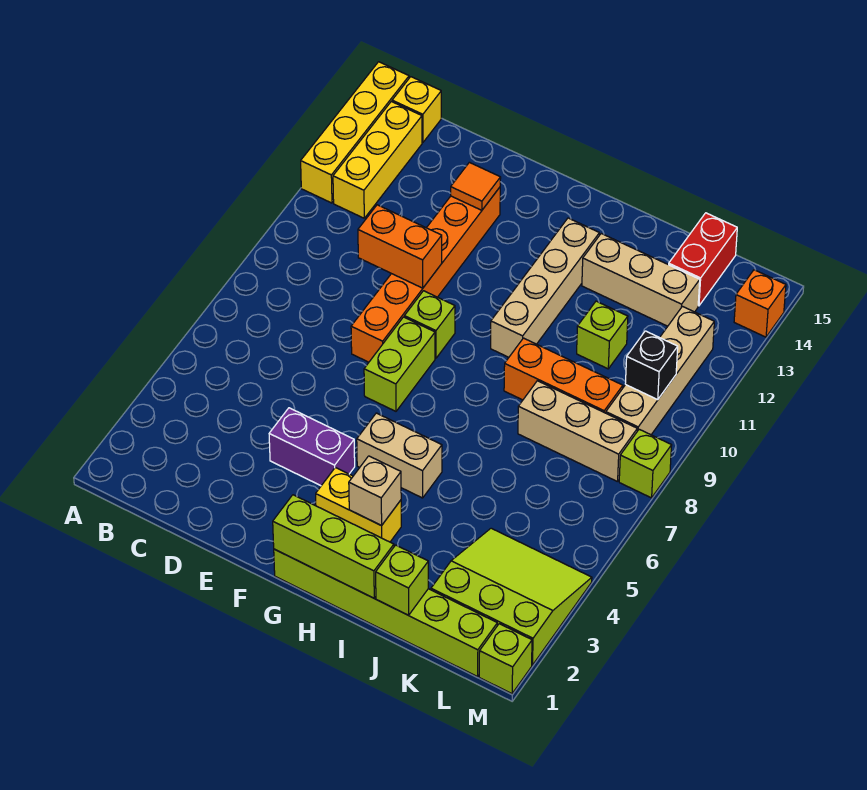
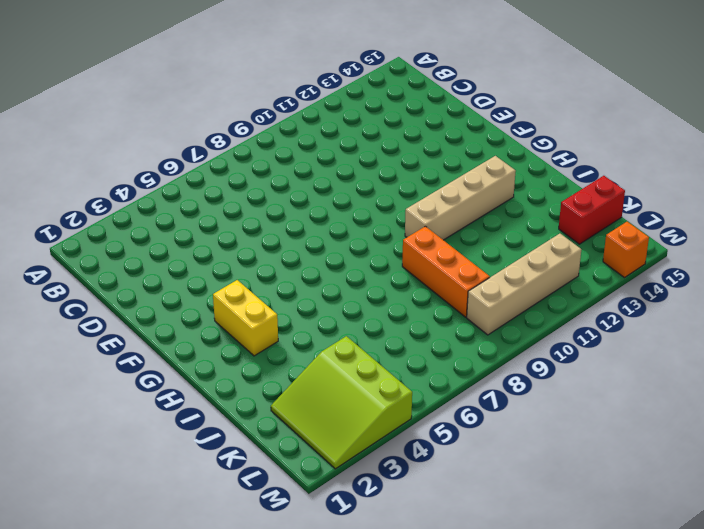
lime slope K2:M4 level 1 top 4 -> lime slope K2:M4 level 1 top 2
none -> yellow brick A12:A15 level 1
none -> yellow brick B12:B14 level 1
none -> yellow brick B15 level 1

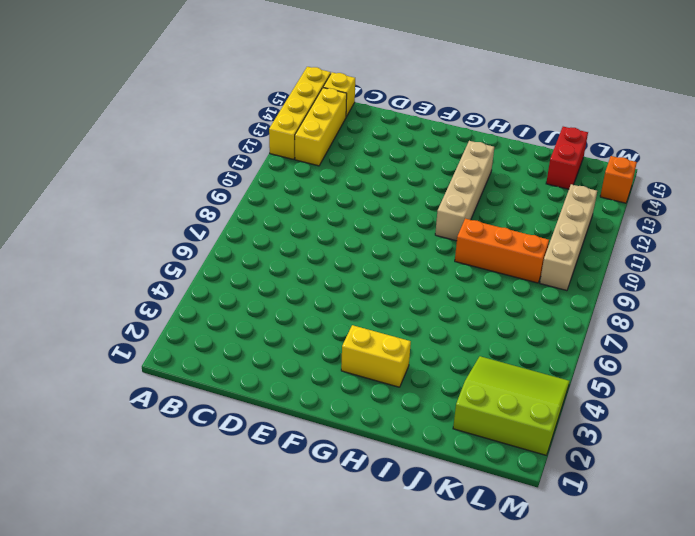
none -> purple brick E4:F4 level 1
none -> orange brick E8:E13 level 1
none -> lime brick F7:F8 level 1

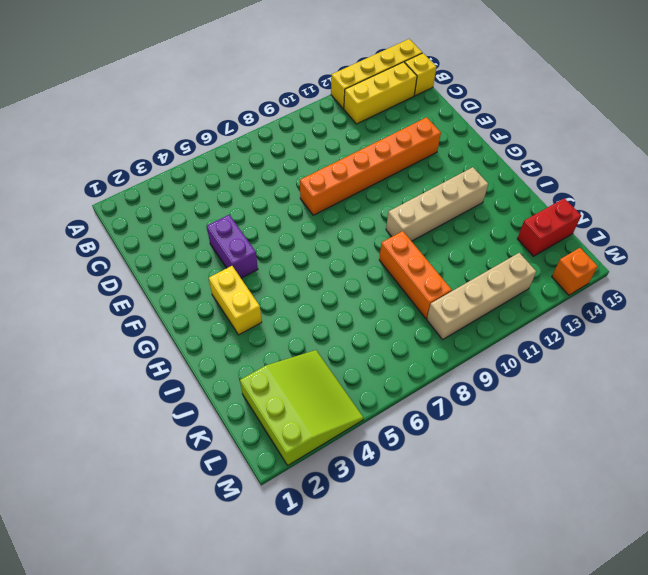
none -> lime brick F7:F8 level 1
none -> lime brick F9 level 1
none -> lime brick G1:L1 level 1

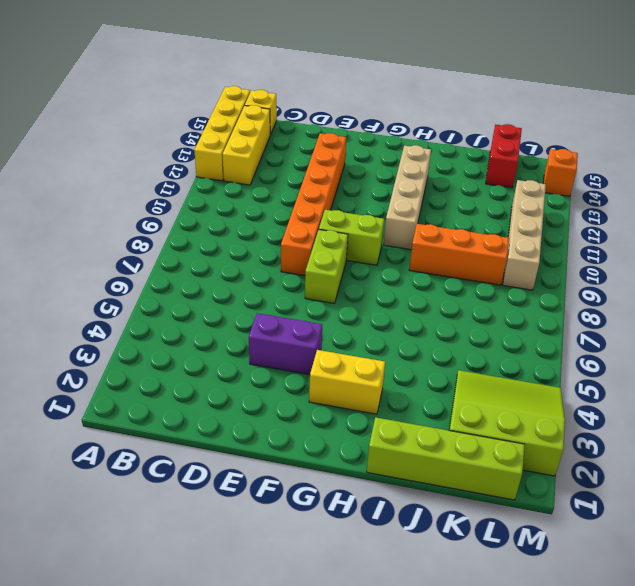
lime brick F9:G9 level 1 -> lime brick F9 level 1
lime brick I1:L1 level 1 -> lime brick G1:L1 level 1
none -> tan brick G5:H5 level 1
none -> tan brick I13:K13 level 1
none -> tan brick J8:L8 level 1

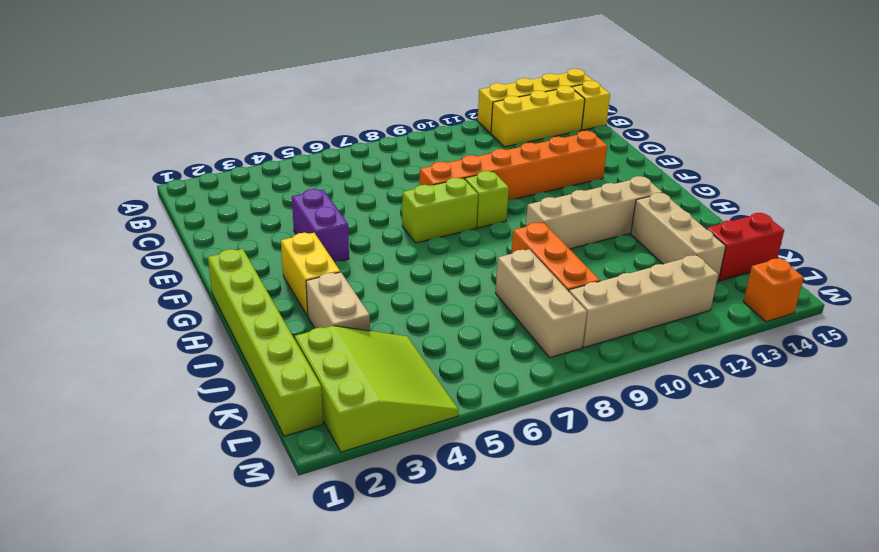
tan brick I3:J3 level 1 -> tan brick G5:H5 level 1
none -> lime brick J11 level 1
none -> lime brick M1 level 1
none -> lime brick M8 level 1

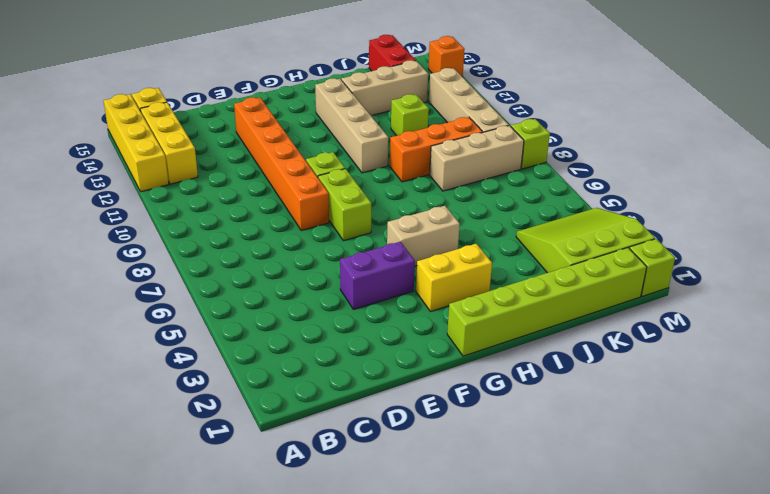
none -> orange brick D10:E10 level 2
none -> orange tile E13 level 2
none -> lime brick G1:I1 level 2

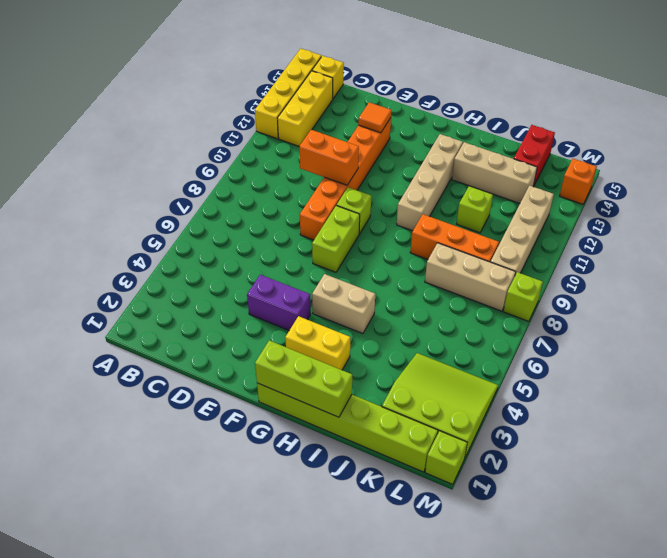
none -> tan brick H3 level 2
none -> lime brick J1 level 2
none -> black brick L10 level 2

